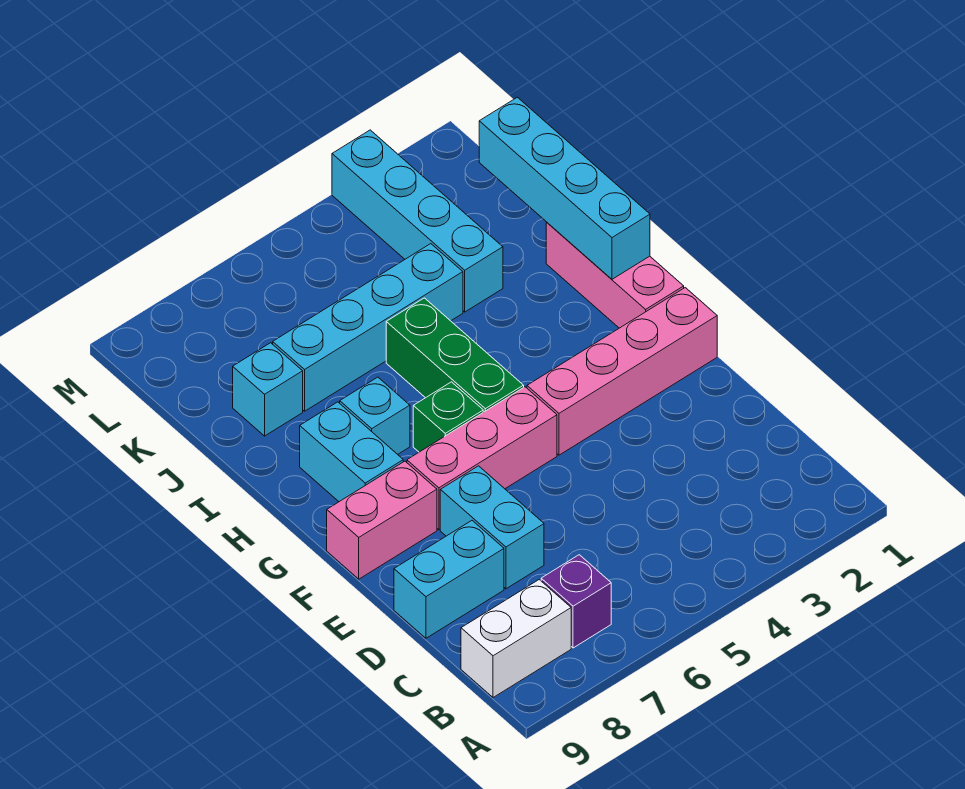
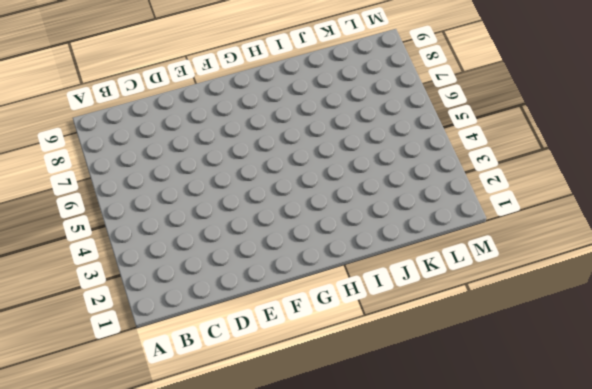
none -> purple brick B7 level 1
none -> white brick B8:B9 level 1
none -> cyan brick D7:E7 level 1

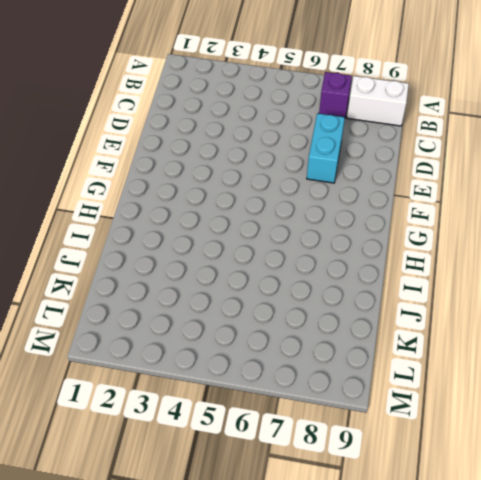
none -> cyan brick D8:D9 level 1
none -> pink brick F1:F4 level 1
none -> pink brick F5:F7 level 1

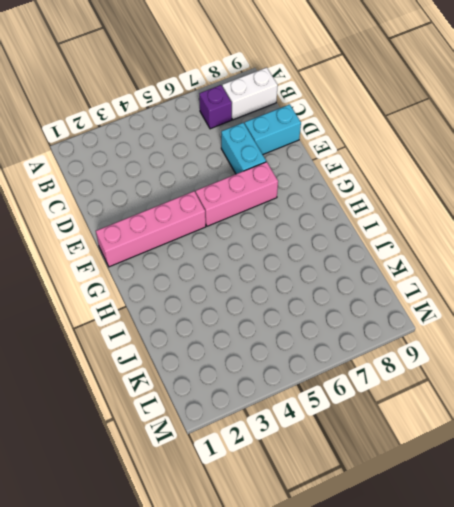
none -> pink brick F8:F9 level 1
none -> pink brick G1:I1 level 1
none -> green brick G5:I5 level 1

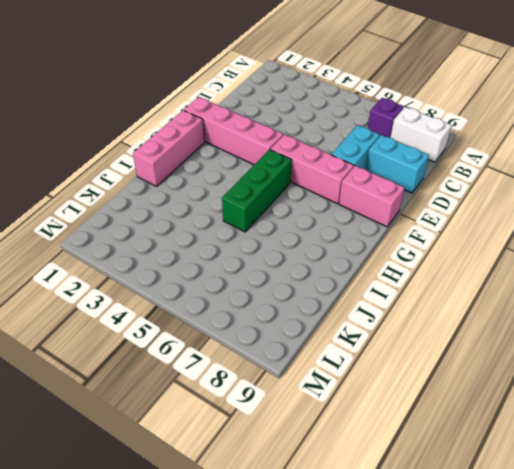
none -> green brick G6 level 1
none -> cyan brick G8:H8 level 1
none -> cyan brick H7 level 1

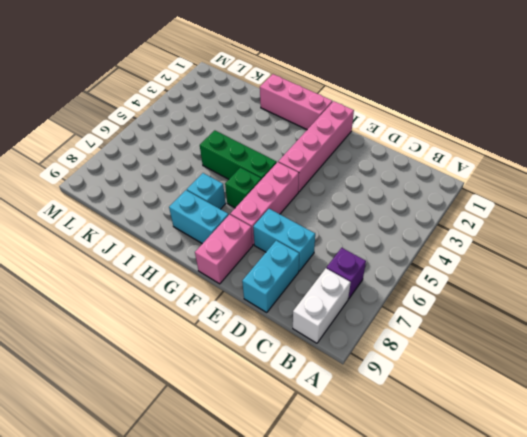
none -> cyan brick J3:M3 level 1
none -> cyan brick J4:J7 level 1
none -> cyan brick J8 level 1

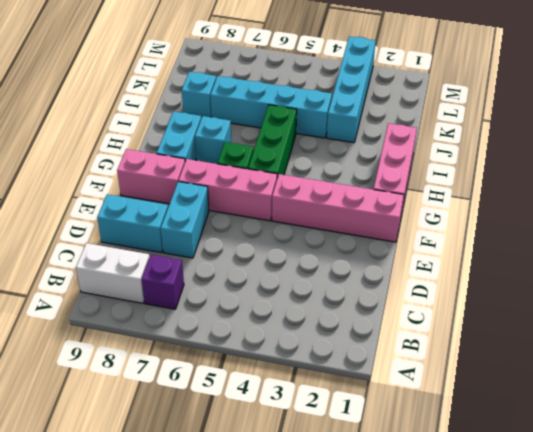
none -> cyan brick H1:K1 level 2

